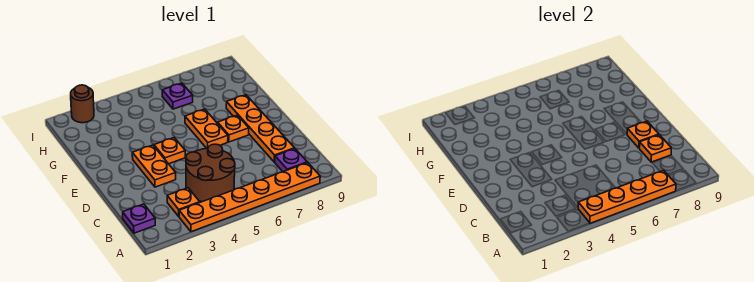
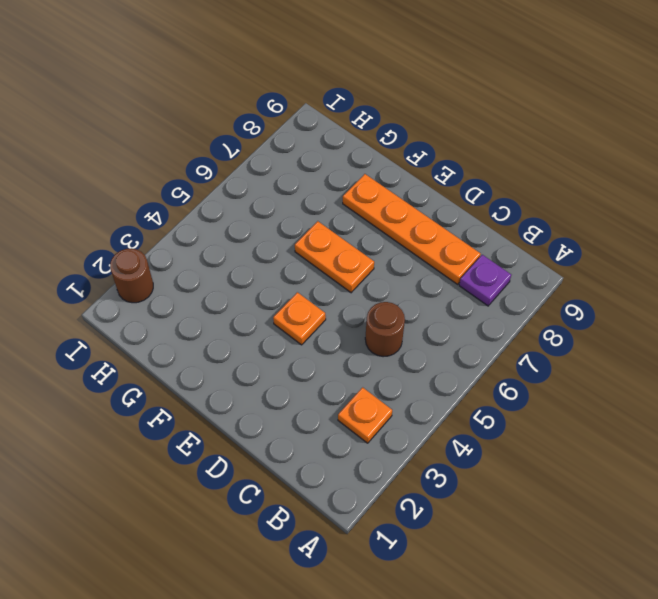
brown round brick C5 level 1 -> brown round brick B4:C5 level 1
none -> orange plate A3:A8 level 1
none -> purple plate B1 level 1
none -> orange plate D3:E3 level 1

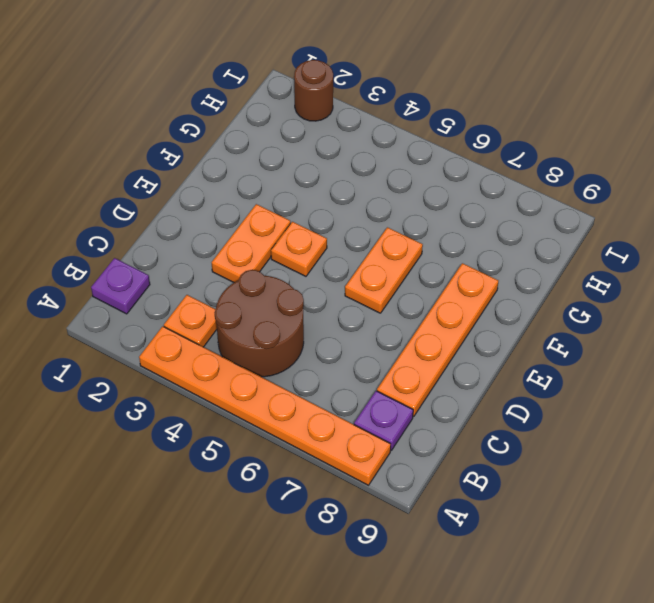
none -> orange plate E7 level 1
none -> purple plate H6 level 1
none -> orange plate A4:A7 level 2

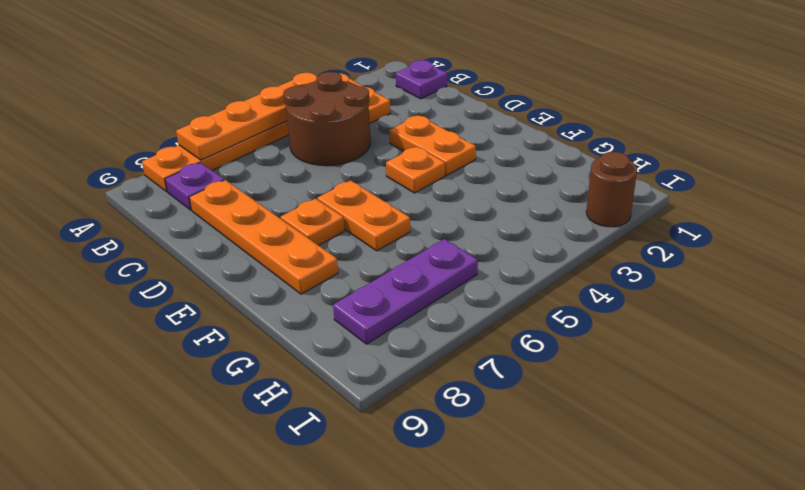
purple plate H6:H8 level 1 -> purple plate H6 level 1
none -> orange plate C8 level 2
none -> orange plate D8 level 2

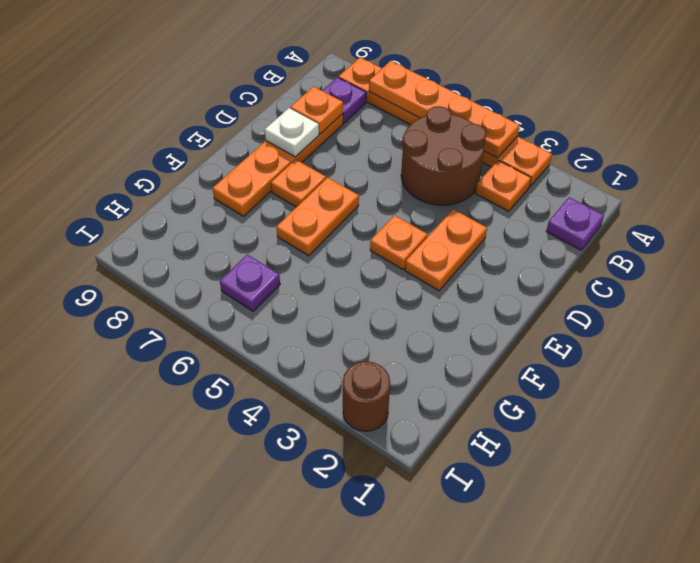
white plate D8 level 2 -> orange plate D8 level 2

